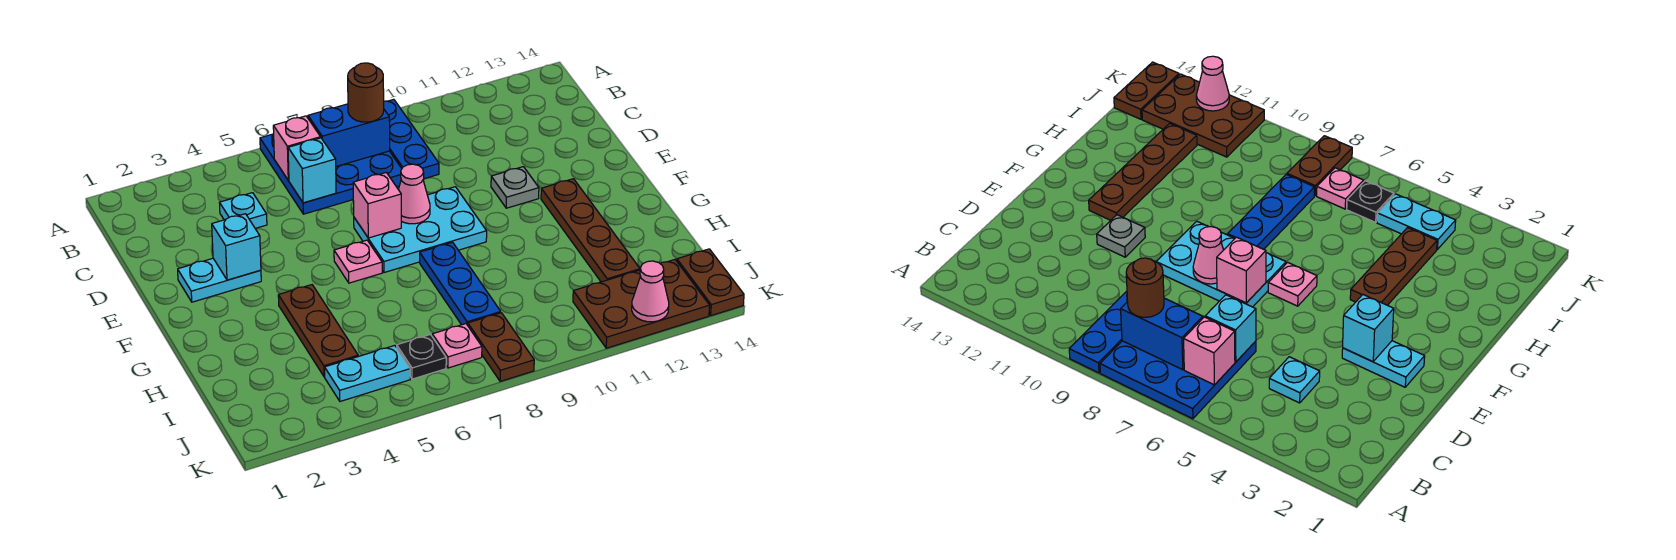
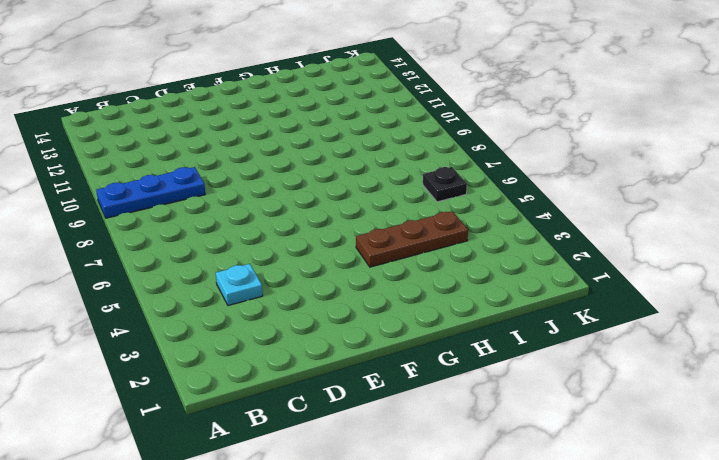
none -> blue plate A6:C8 level 1
none -> cyan plate E2:E3 level 1
none -> cyan plate E7:F9 level 1

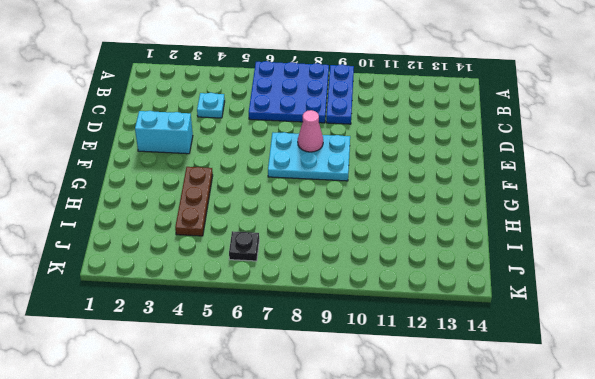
cyan brick E2:E3 level 1 -> cyan plate E2:E3 level 1
none -> grey plate E11 level 1
none -> pink plate F6 level 1
none -> brown plate F12:I12 level 1

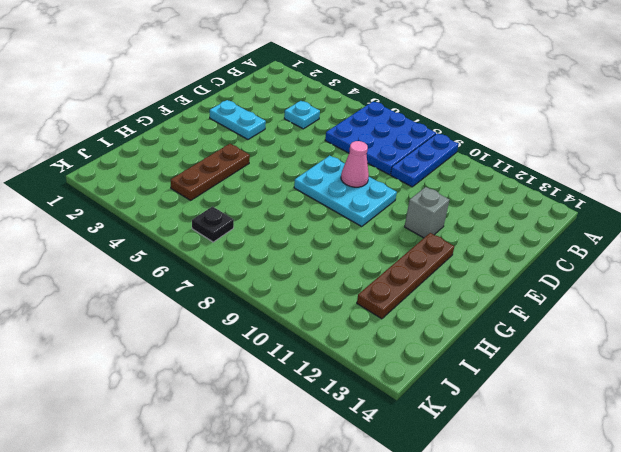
grey brick E11 level 1 -> grey plate E11 level 1
none -> pink plate F6 level 1
none -> blue plate G8:I8 level 1
none -> cyan plate J4:J5 level 1

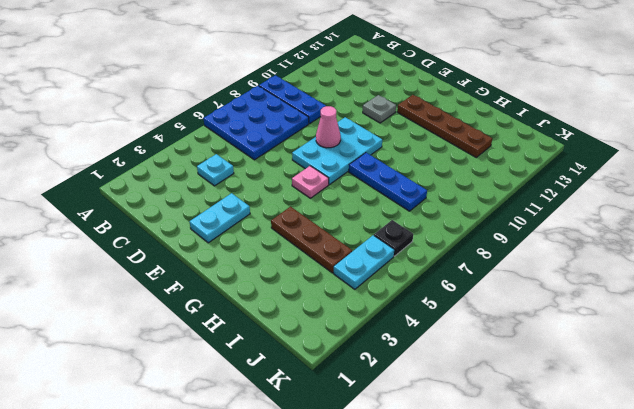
none -> pink plate J7 level 1
none -> brown plate J8:K8 level 1
none -> brown plate J11:K13 level 1

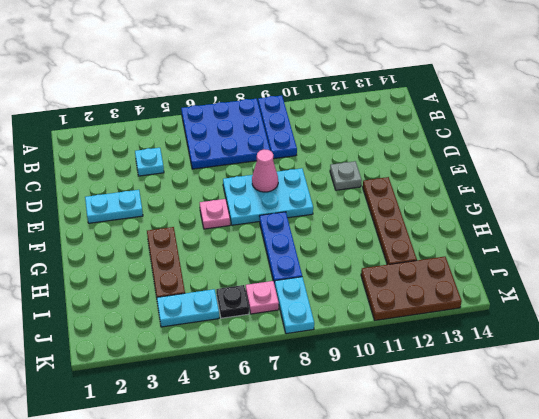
cyan plate J8:K8 level 1 -> brown plate J8:K8 level 1
none -> brown plate J14:K14 level 1
none -> pink brick B6 level 2
none -> blue brick B7:B8 level 2

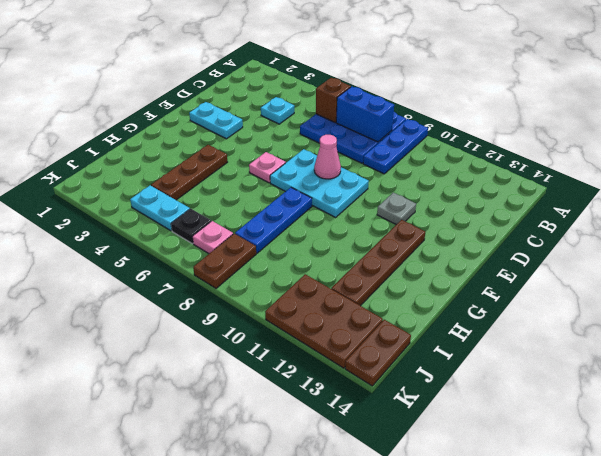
brown brick B6 level 2 -> pink brick B6 level 2
none -> cyan brick C6 level 2
none -> cyan brick E3 level 2
none -> pink brick E7 level 2

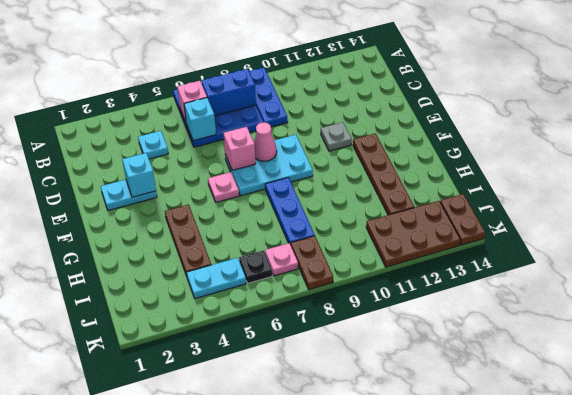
none -> pink cone K12 level 2
none -> brown round brick B8 level 3

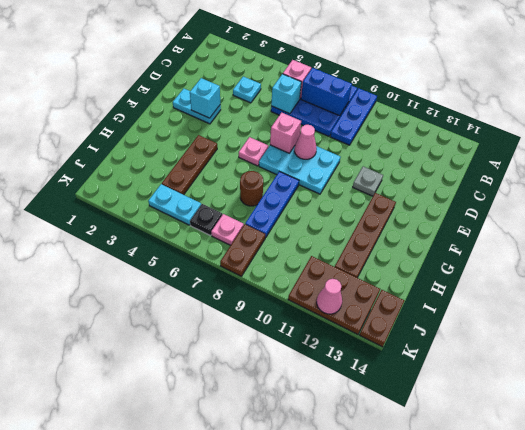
brown round brick H7 level 1 -> brown round brick B8 level 3

